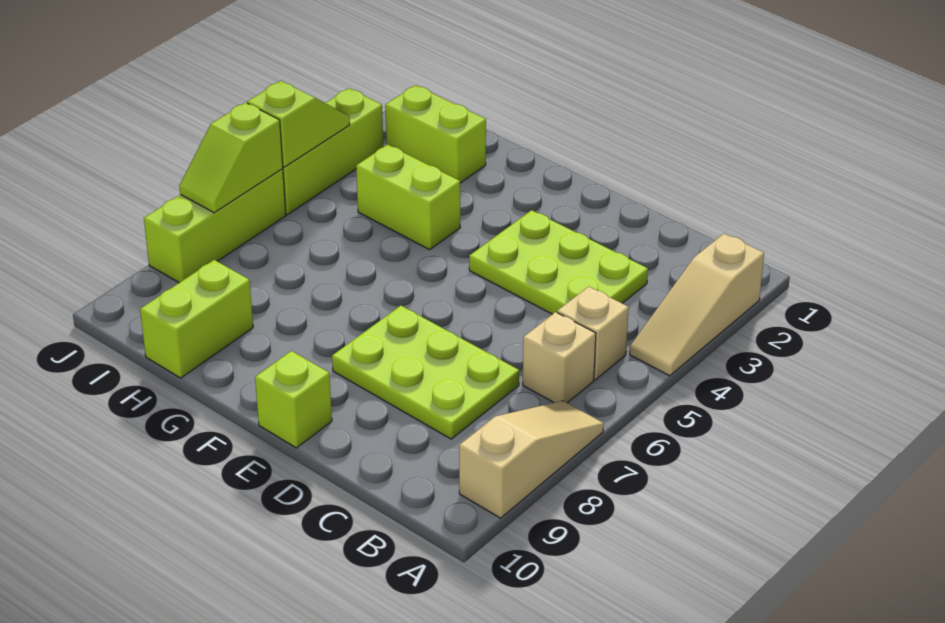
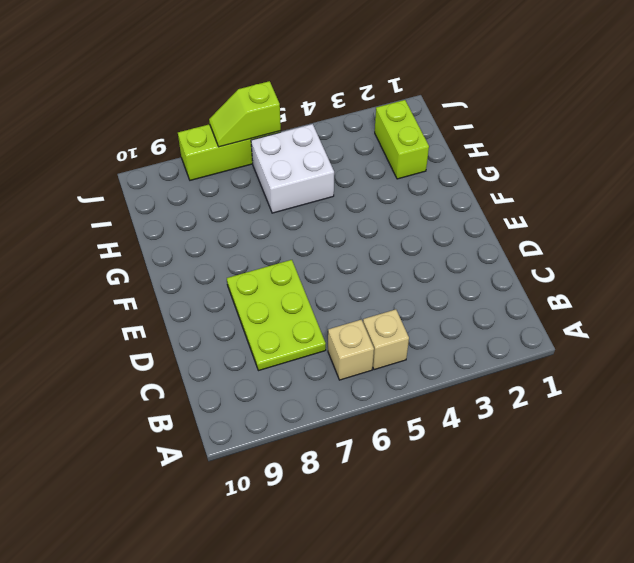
white brick H5:I6 level 1 -> none
none -> tan slope A2:A4 level 1 top 2
none -> tan slope A7:A9 level 1 top 9
none -> lime plate C3:E4 level 1

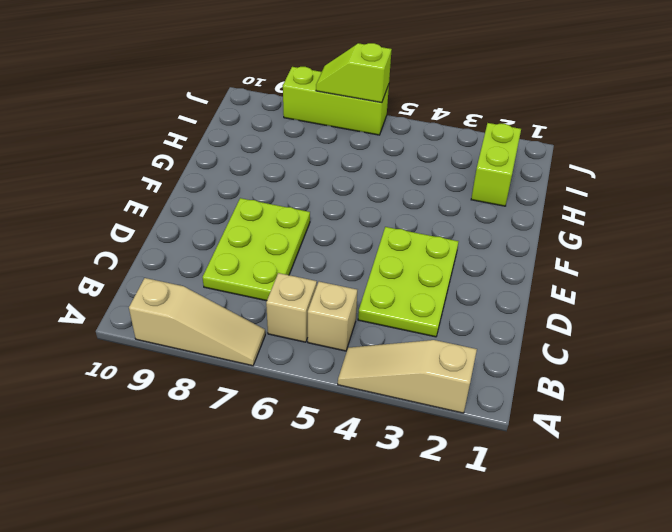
none -> lime brick E10 level 1
none -> lime brick G4:H4 level 1
none -> lime brick H9:H10 level 1

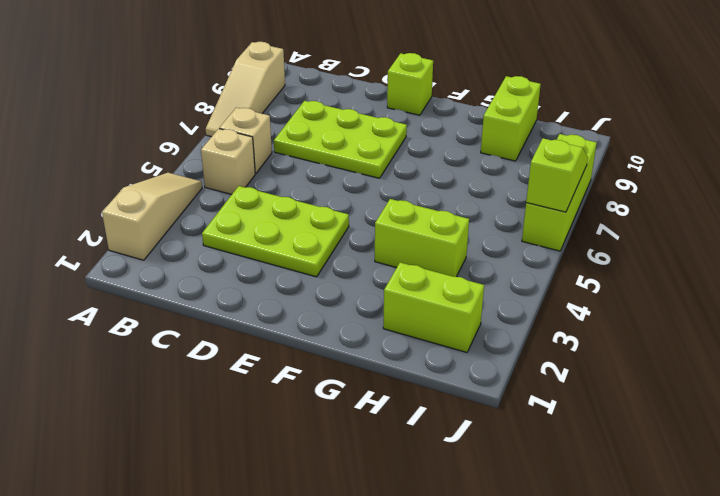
none -> lime brick J3:J5 level 1
none -> lime slope J4:J5 level 2 top 5

